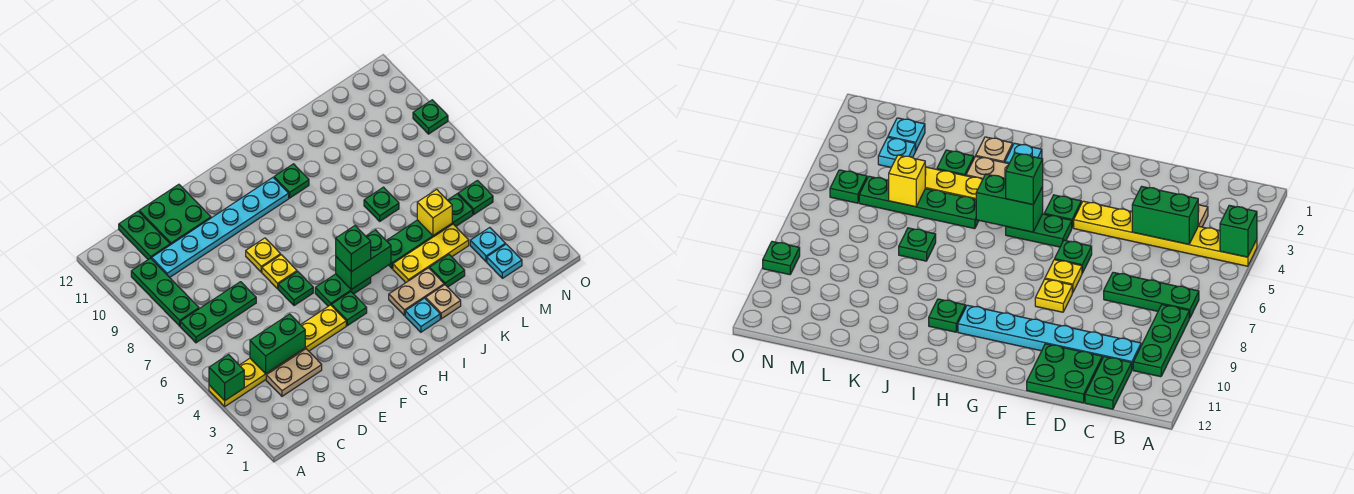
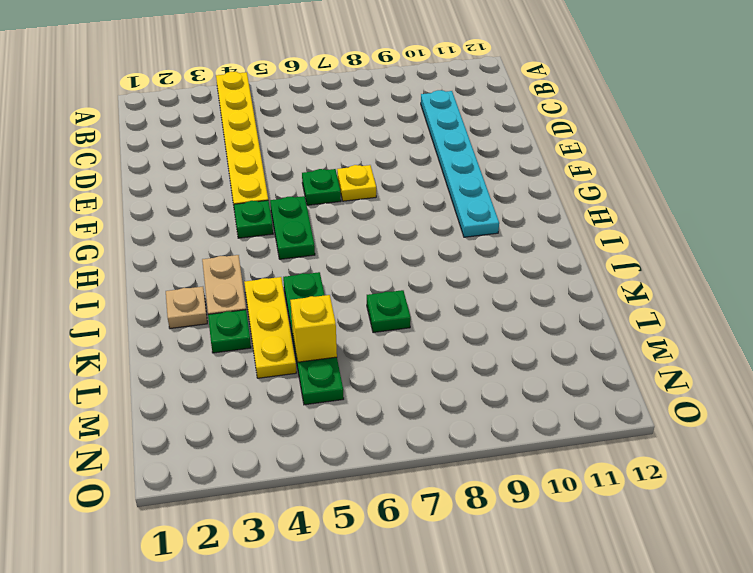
none -> green plate B7:D7 level 1
none -> green plate B8:B10 level 1
none -> tan plate C3:D3 level 1

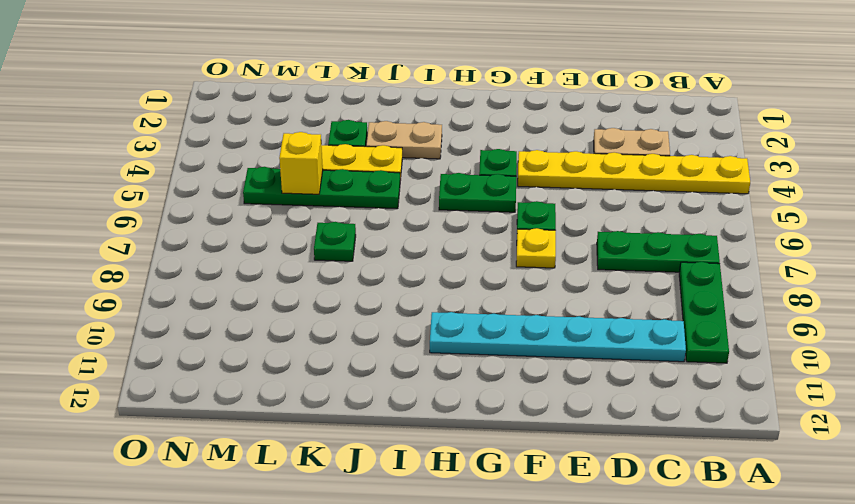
none -> green plate C11:C12 level 1
none -> green plate D11:E12 level 1
none -> yellow plate F8 level 1

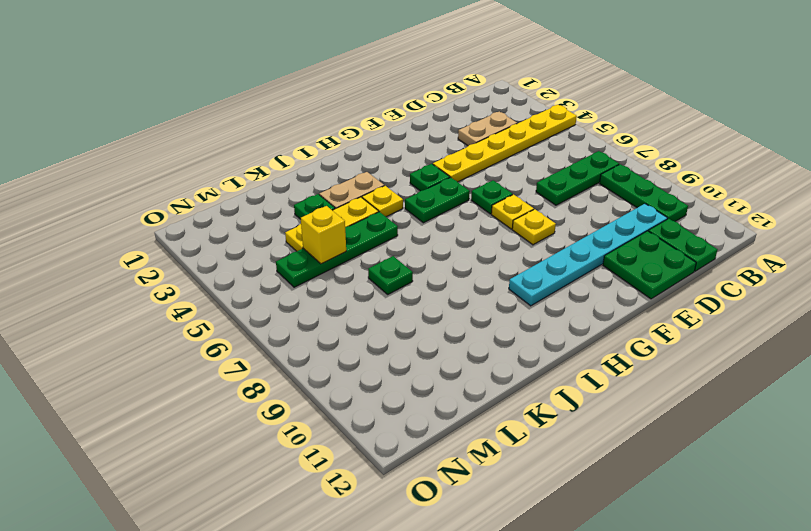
yellow plate I4 level 1 -> none
none -> cyan plate I2 level 1
none -> green plate I10 level 1
none -> tan plate J2 level 1

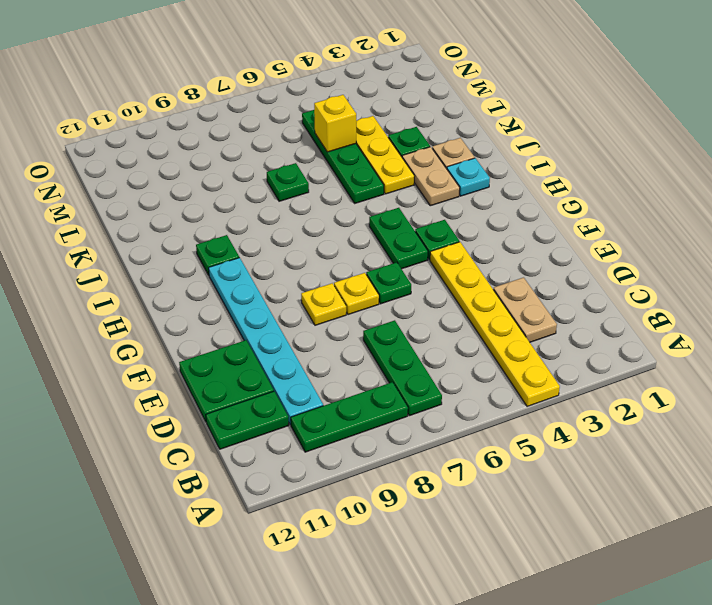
none -> cyan plate M2 level 1
none -> cyan plate M3 level 1
none -> green plate N5 level 1

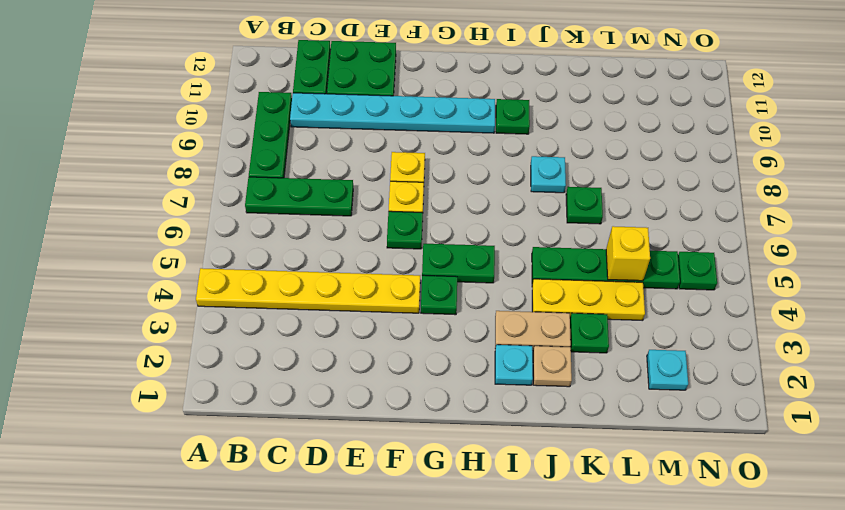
cyan plate J8 level 1 -> cyan plate M3 level 1
none -> tan plate C3:D3 level 1
none -> green plate O9 level 1
none -> green brick A4 level 2

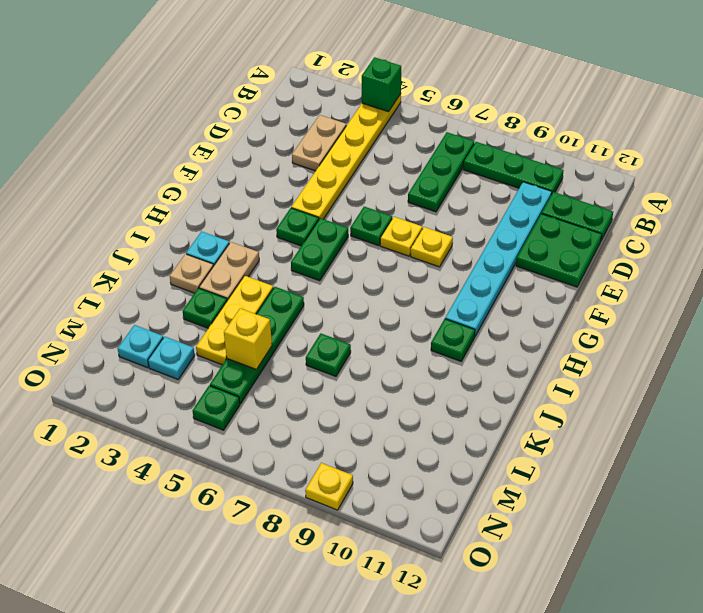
yellow plate O9 level 1 -> green plate O9 level 1
none -> green brick C4:D4 level 2
none -> green brick H5:I5 level 2
none -> green brick H5 level 3

